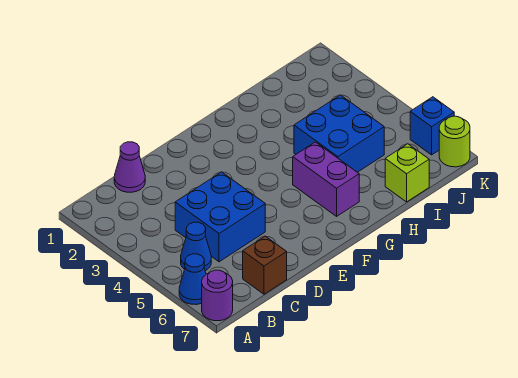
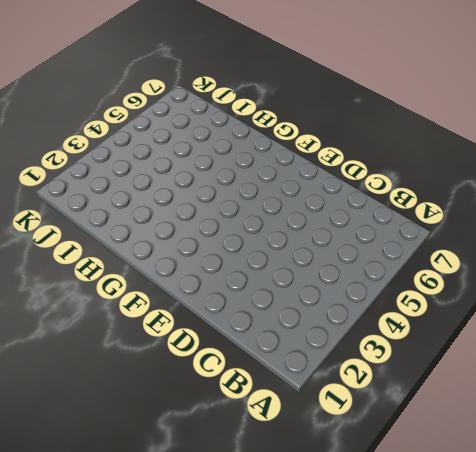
none -> blue cone A6 level 1
none -> purple round brick A7 level 1

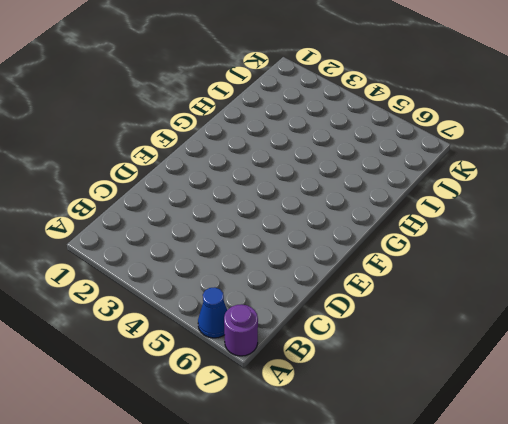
none -> blue cone B5 level 1
none -> purple cone C1 level 1

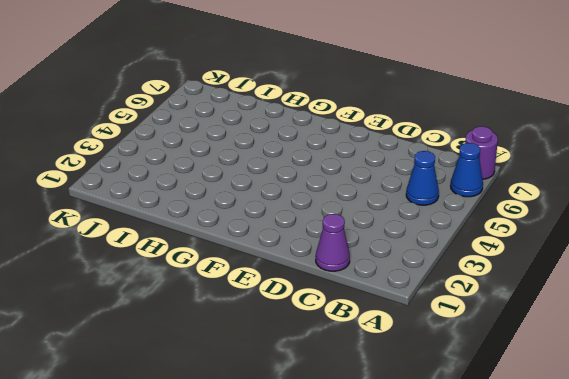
none -> blue brick C4:D5 level 1
none -> brown brick C7 level 1

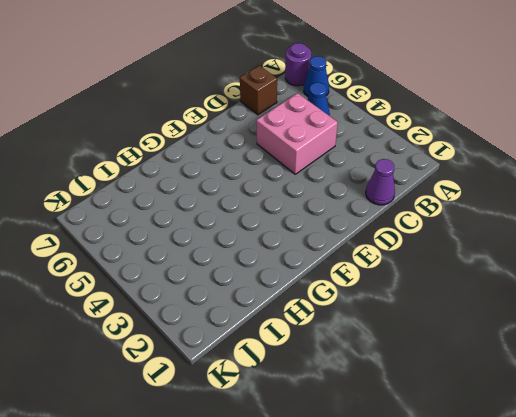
pink brick C4:D5 level 1 -> blue brick C4:D5 level 1
none -> purple brick G5:G6 level 1
none -> blue brick H4:I5 level 1

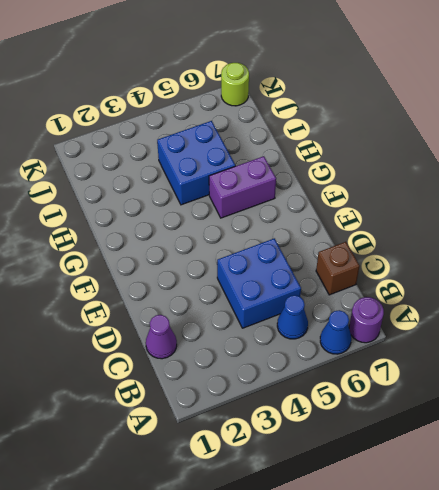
none -> lime brick I7 level 1
none -> blue brick K6 level 1

